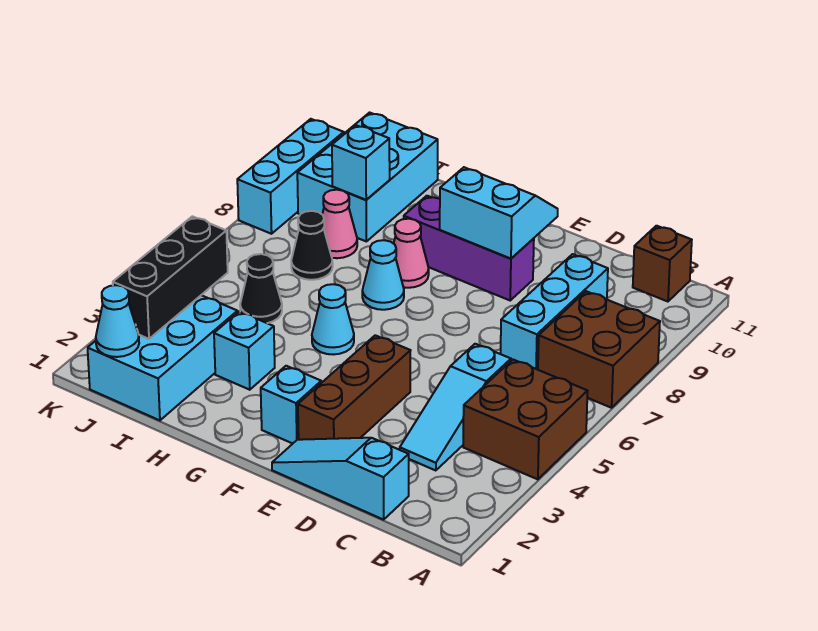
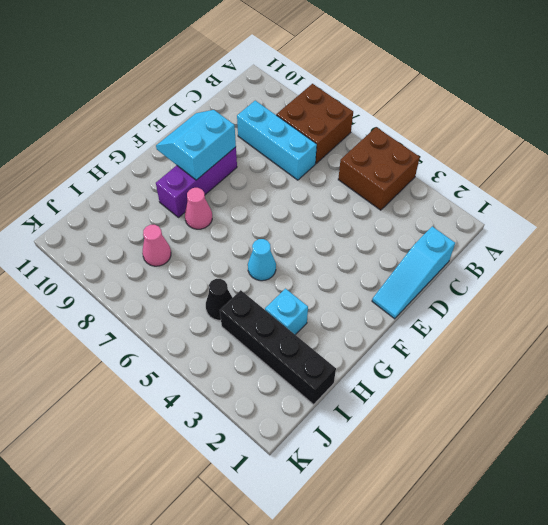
black brick I1:I4 level 1 -> cyan brick I1:J3 level 1
none -> brown brick B11 level 1
none -> cyan slope C3:C5 level 1 top 5
none -> brown brick E2:E4 level 1

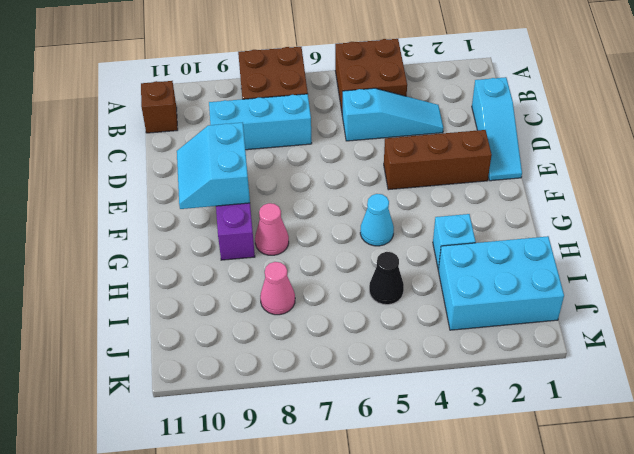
none -> cyan brick F2 level 1
none -> cyan cone G7 level 1
none -> black cone I7 level 1

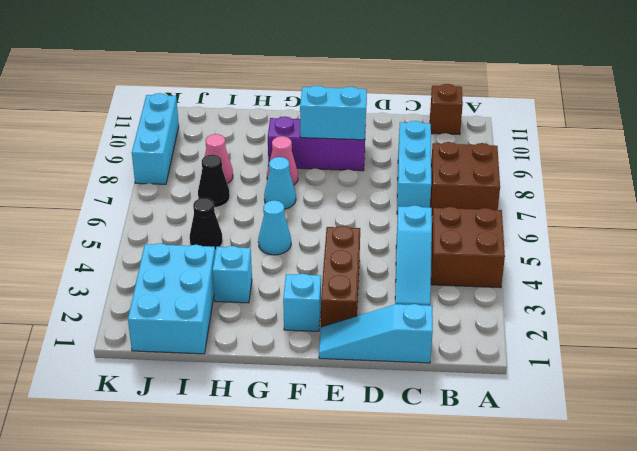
none -> cyan brick I9:J11 level 1
none -> cyan brick I9 level 2
none -> cyan cone J1 level 2

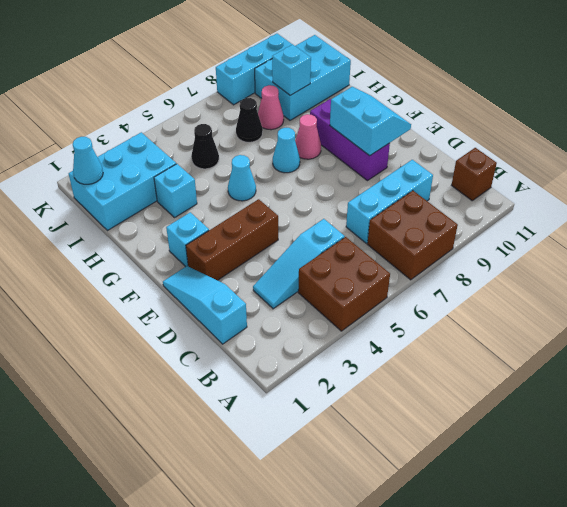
none -> black brick J2:J4 level 2

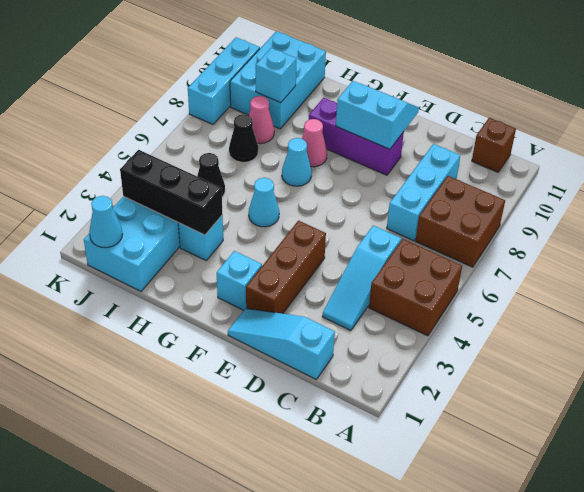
black brick H3:J3 level 2 -> black brick J2:J4 level 2

